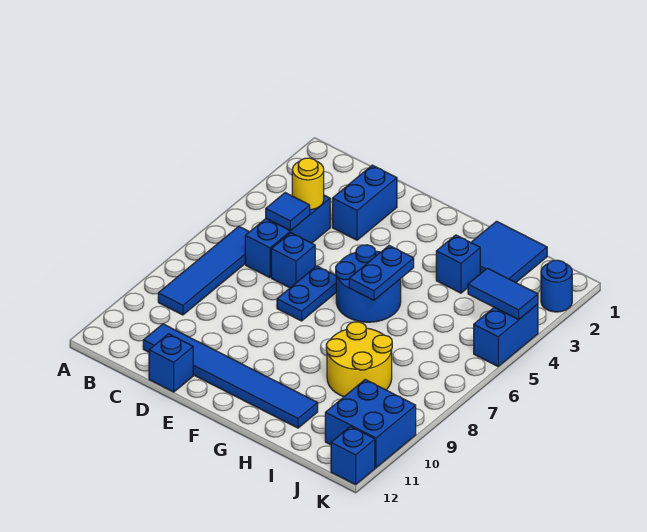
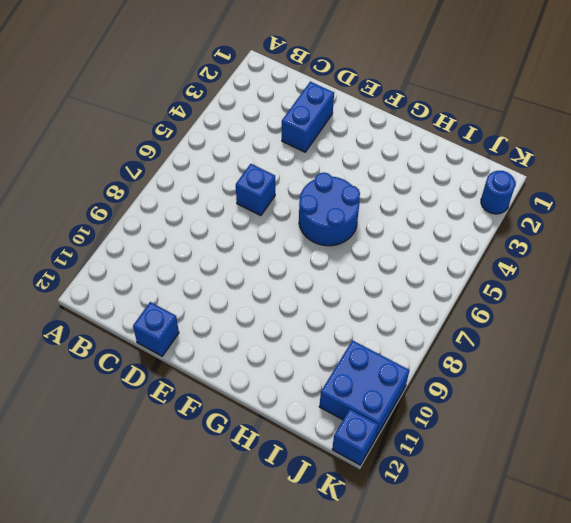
none -> blue tile B6:B9 level 1
none -> blue brick C4:C6 level 1
none -> blue tile C11:H11 level 1

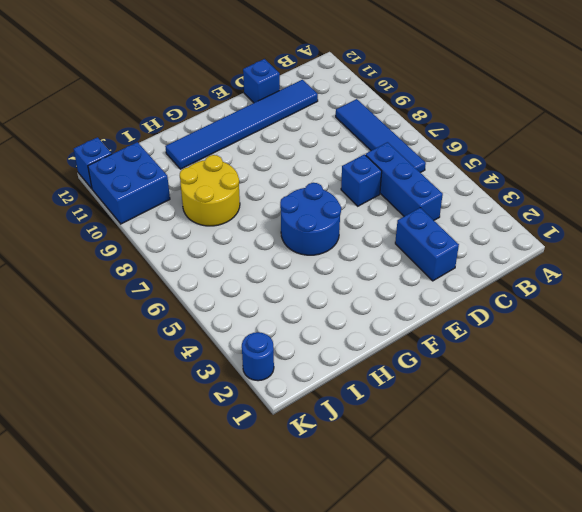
none -> blue plate E6:E7 level 1
none -> blue tile H1:I2 level 1
none -> blue brick H3 level 1

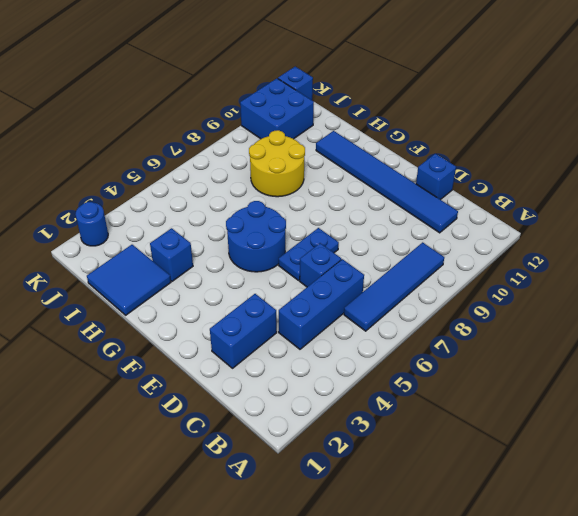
none -> blue brick K4:K5 level 1
none -> yellow round brick C4 level 2
none -> blue tile C5 level 2

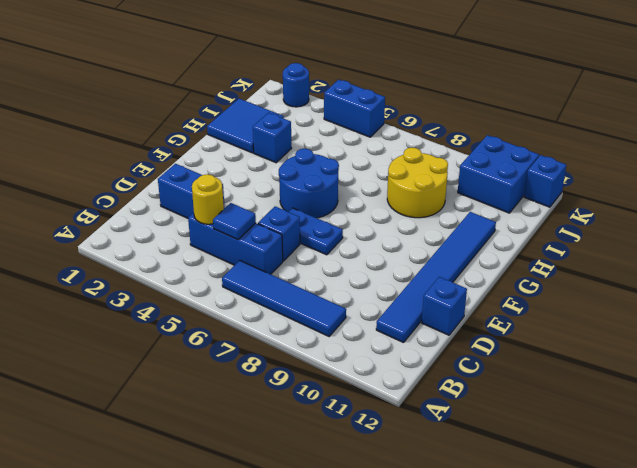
none -> blue plate G5:G6 level 2
none -> blue tile J4:K4 level 2

